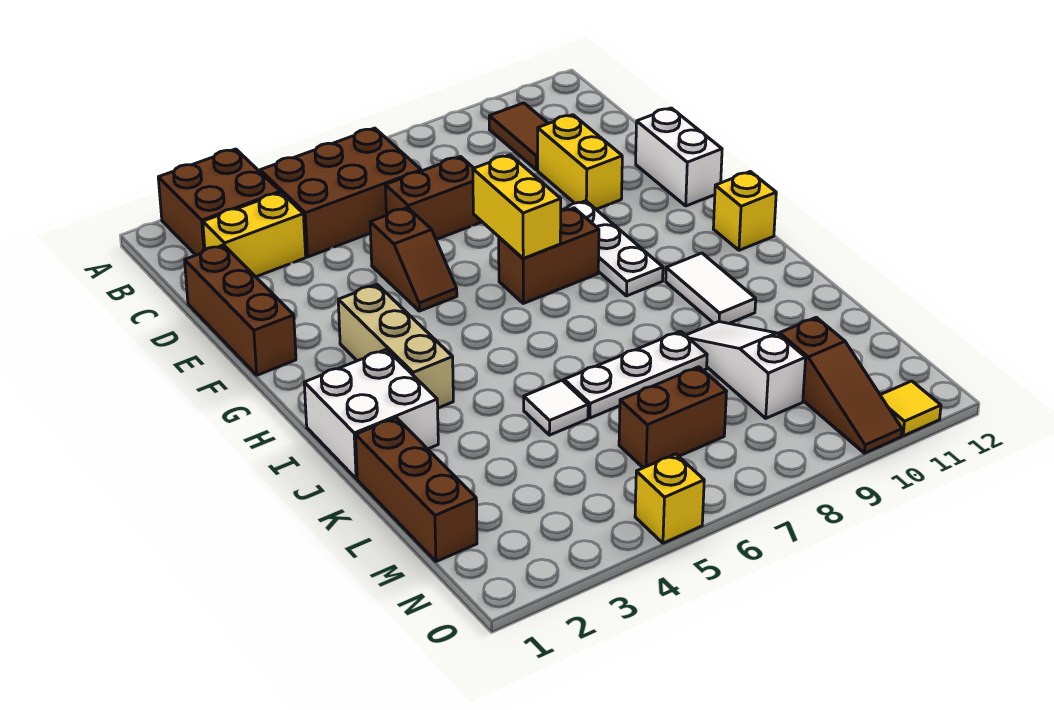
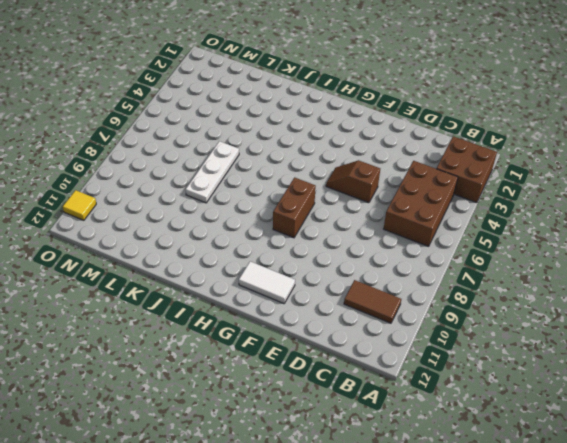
white tile F11:G11 level 1 -> white tile I10:J10 level 1
none -> yellow brick C2:C3 level 1
none -> brown brick D1:F1 level 1
none -> brown brick D6:D7 level 1

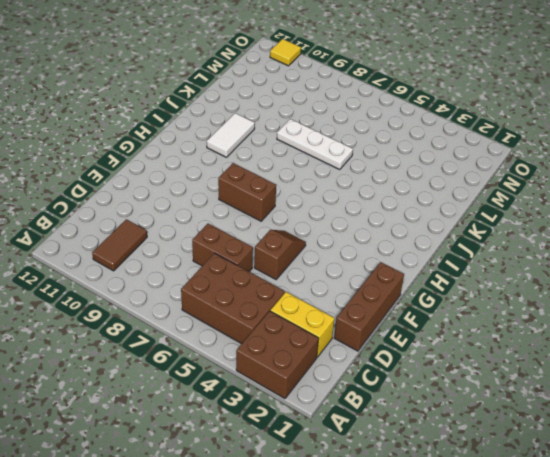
none -> yellow brick D10:E10 level 1
none -> white brick E12:F12 level 1
none -> white plate F9:H9 level 1

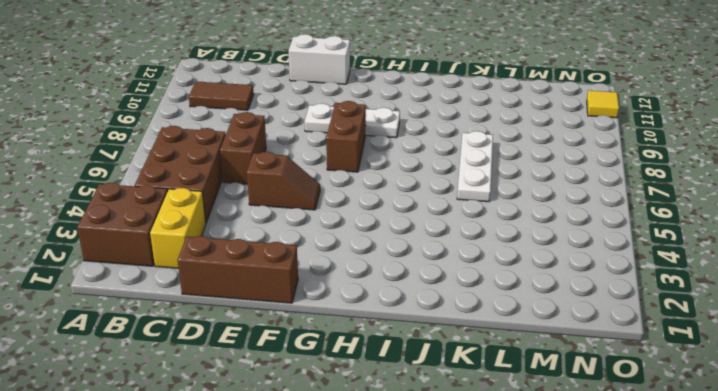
none -> yellow brick D10:E10 level 1
none -> tan brick G3:I3 level 1
none -> yellow brick H12 level 1

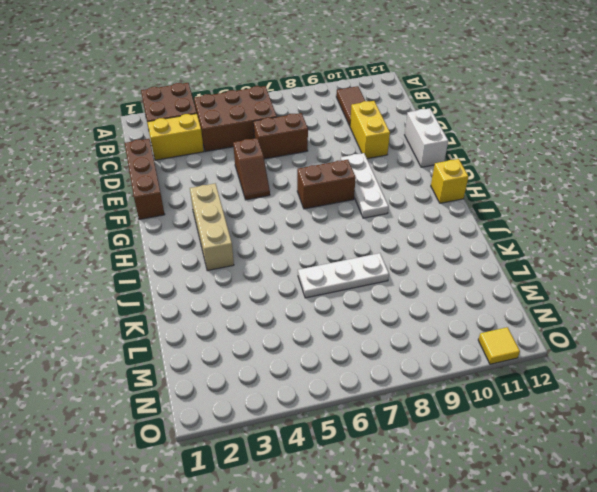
none -> white brick I1:J2 level 1
none -> white tile I10:J10 level 1
none -> brown brick K1:M1 level 1

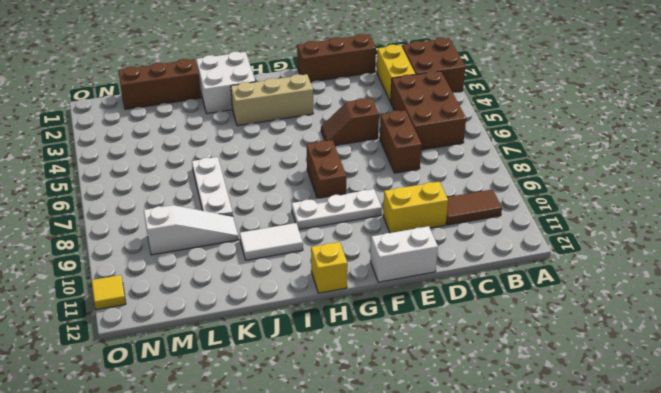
none -> white tile K5 level 1
none -> brown brick M6:M7 level 1
none -> brown slope M10:O10 level 1 top M

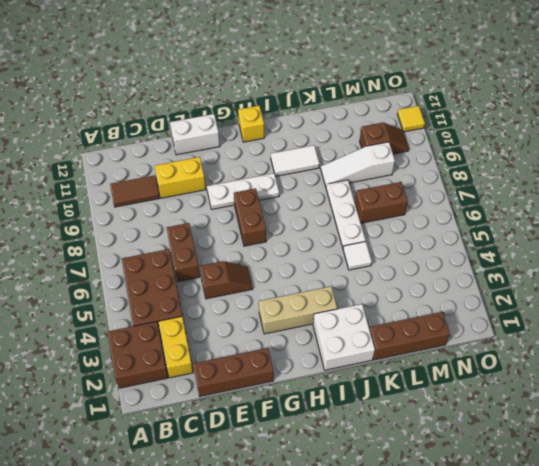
brown brick L7:M7 level 1 -> brown brick M6:M7 level 1
brown slope M10:N10 level 1 top M -> brown slope M10:O10 level 1 top M
none -> yellow brick O5 level 1
none -> yellow brick F7:G7 level 2

